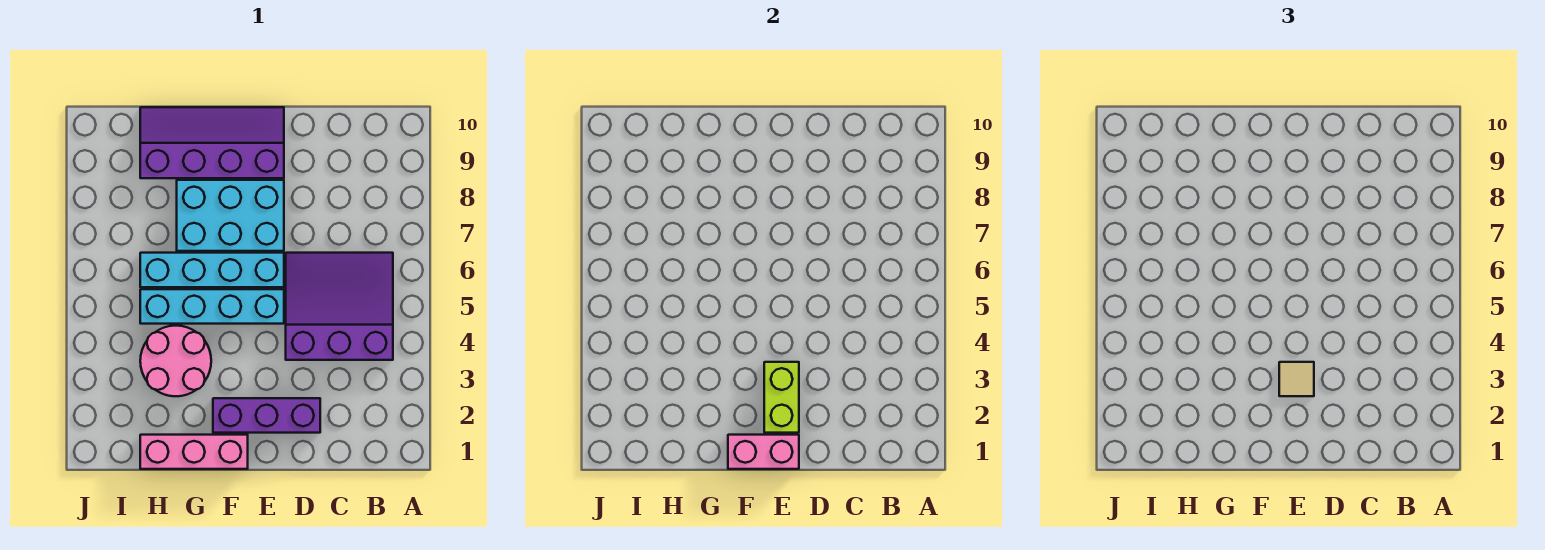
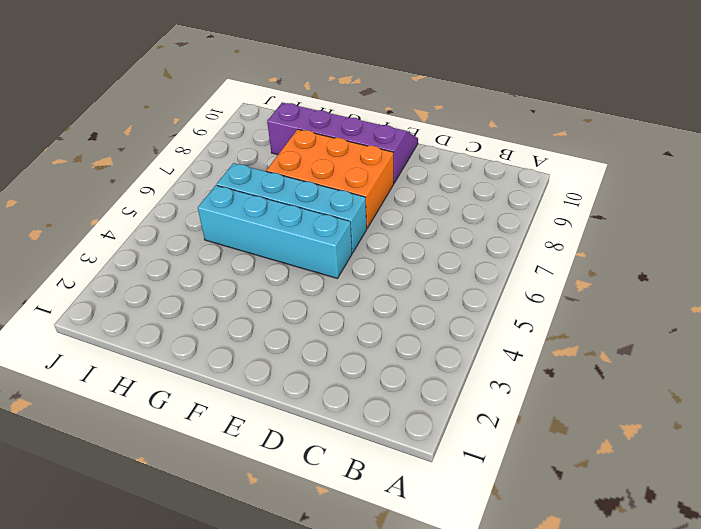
orange brick E7:G8 level 1 -> cyan brick E7:G8 level 1
none -> purple slope B4:D6 level 1 top 4
none -> purple brick D2:F2 level 1

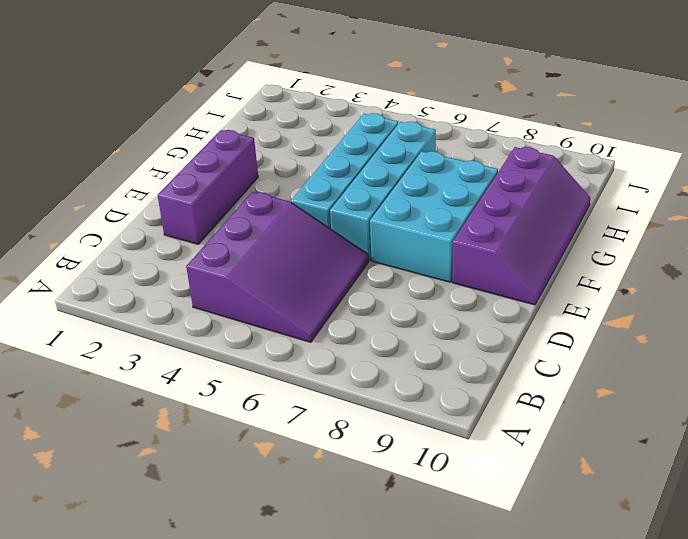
none -> pink brick F1:H1 level 1
none -> pink round brick G3:H4 level 1

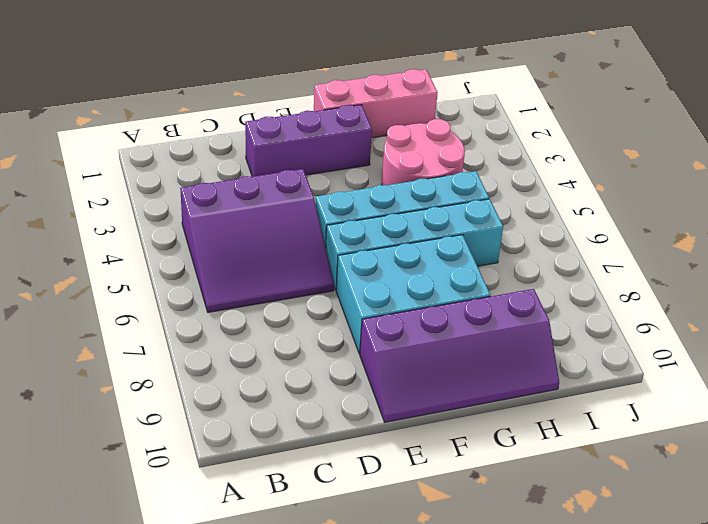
none -> pink brick E1:F1 level 2
none -> lime brick E2:E3 level 2

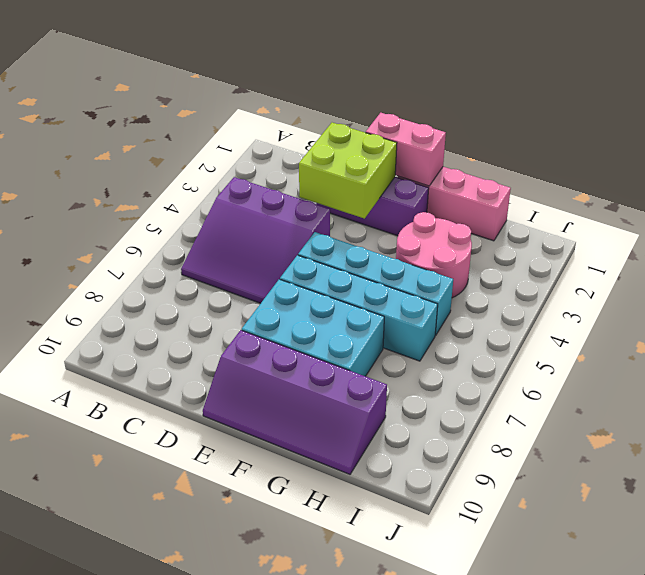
lime brick D2:E3 level 2 -> lime brick E2:E3 level 2
none -> tan tile E3 level 3

